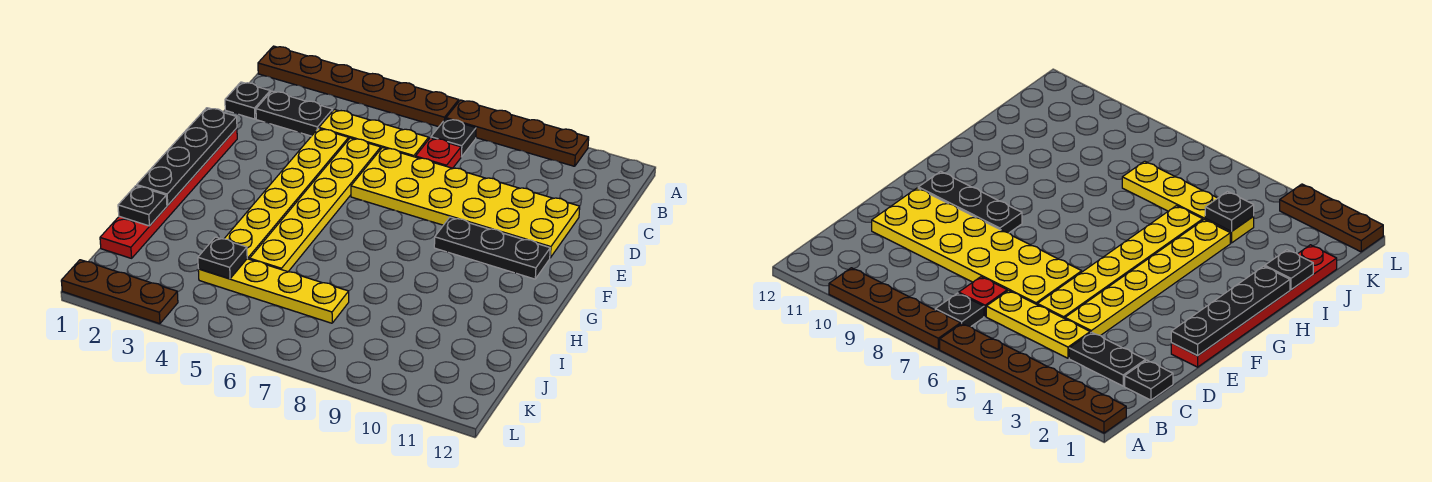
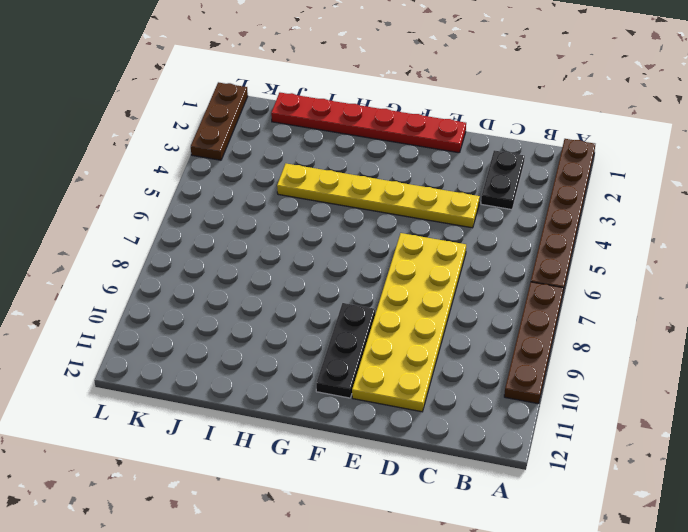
none -> black plate B7 level 1
none -> black plate C1 level 1
none -> yellow plate C4:C6 level 1

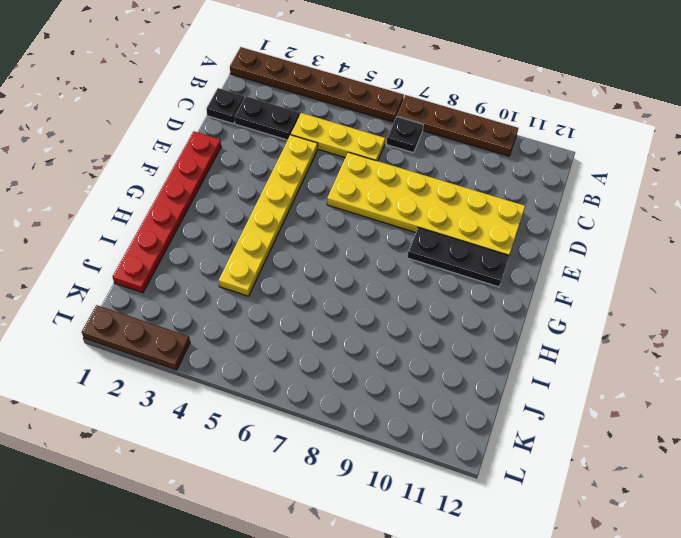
none -> red plate C7 level 1
none -> yellow plate D5:I5 level 1
none -> yellow plate J4:J7 level 1

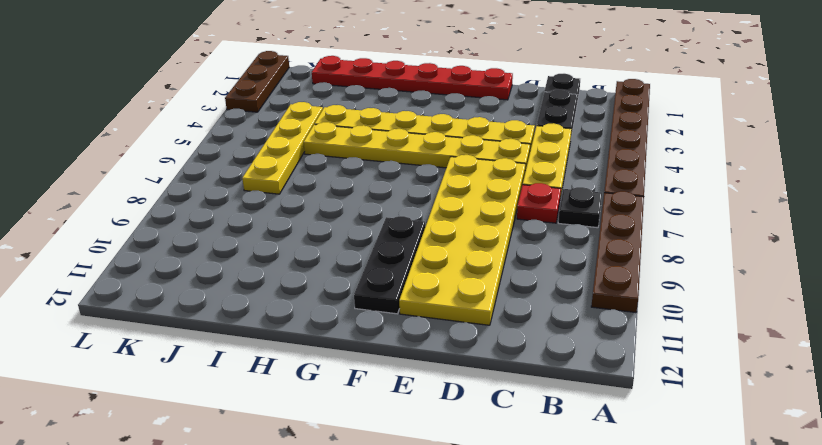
none -> black plate E1:H1 level 2
none -> black plate I1 level 2
none -> black plate J4 level 2

